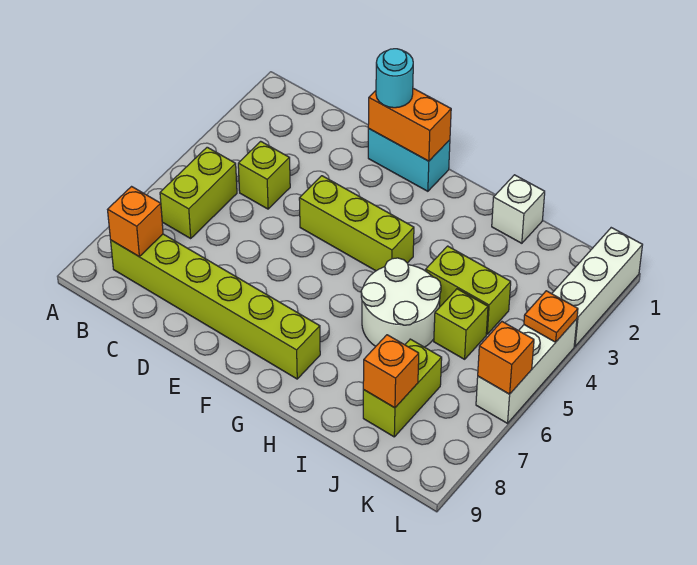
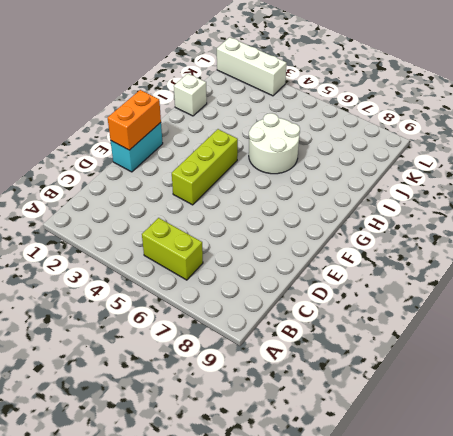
none -> lime brick B8:G8 level 1
none -> lime brick C4 level 1
none -> lime brick I4:J4 level 1

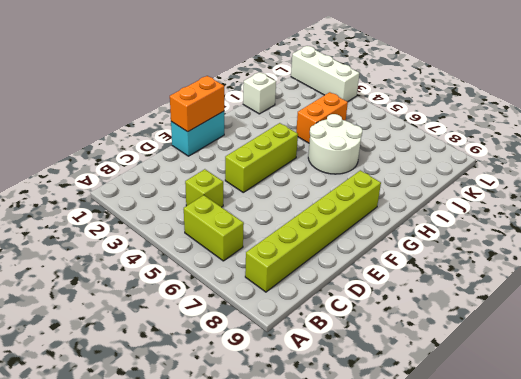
orange brick I4:J4 level 1 -> lime brick I4:J4 level 1
none -> lime brick J5 level 1
none -> lime brick J7:J8 level 1
none -> white brick L4:L6 level 1

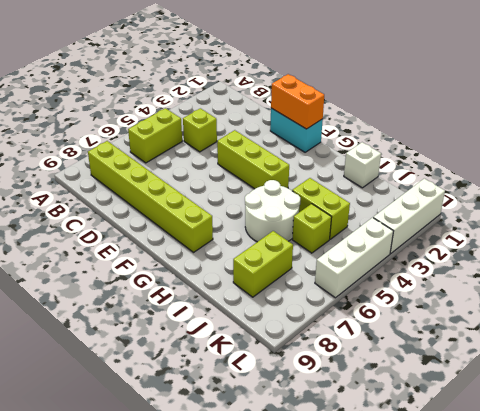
none -> orange brick B8 level 2
none -> orange brick J8 level 2
none -> orange plate L4 level 2

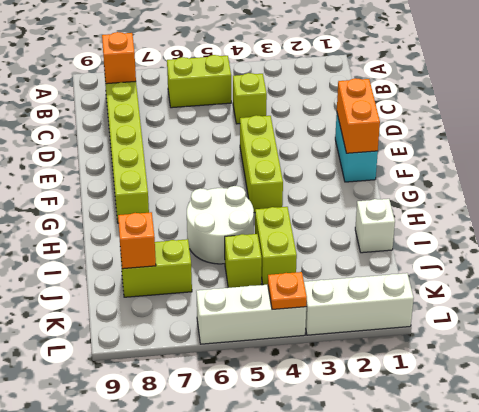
none -> orange brick L6 level 2
none -> cyan round brick E1 level 3

